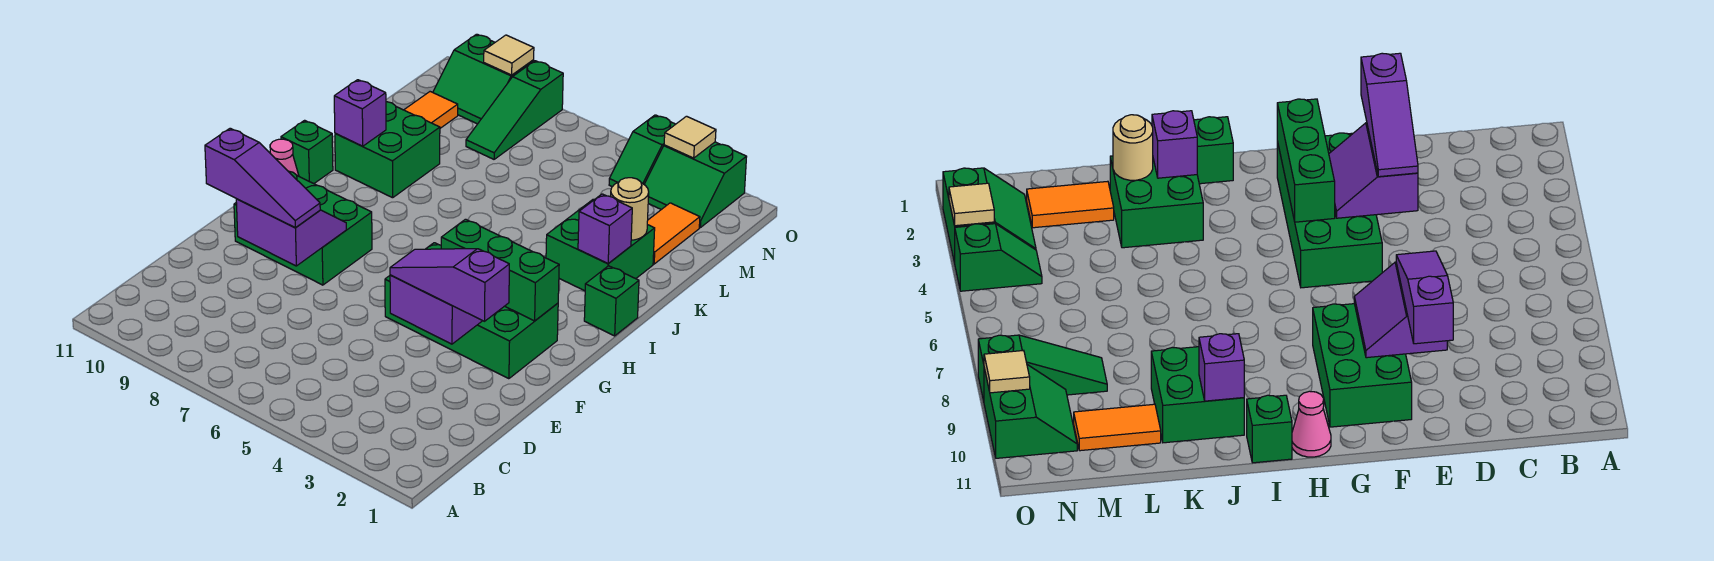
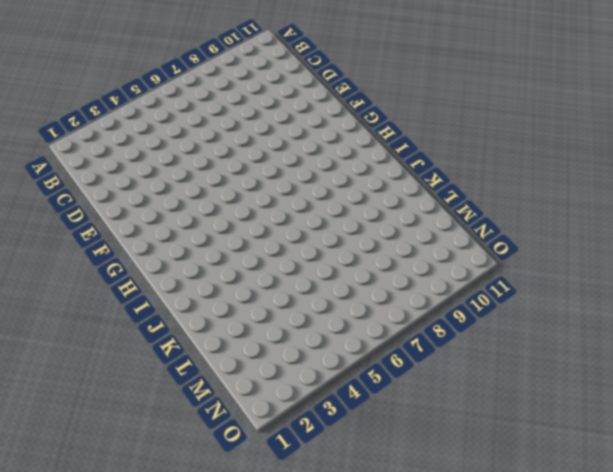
none -> green brick F2:G5 level 1
none -> green brick F8:G10 level 1
none -> pink cone H11 level 1

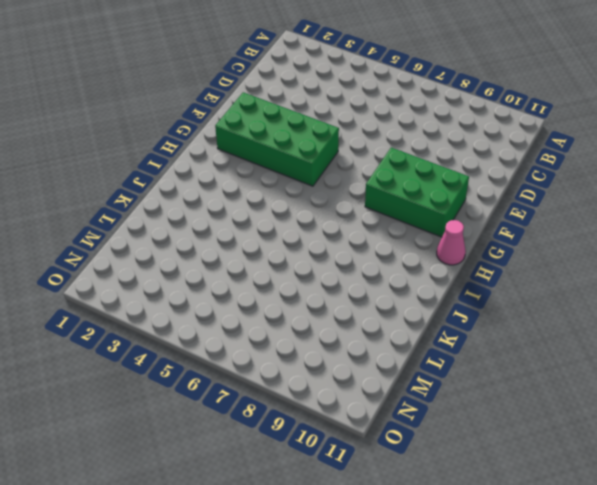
none -> green brick I1 level 1
none -> green brick I11 level 1
none -> green brick J2:K3 level 1

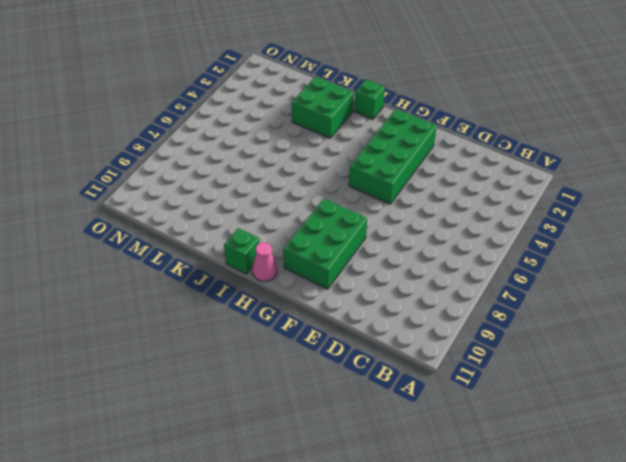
none -> green brick J9:K10 level 1
none -> orange tile L2:M2 level 1
none -> orange tile L10:M10 level 1

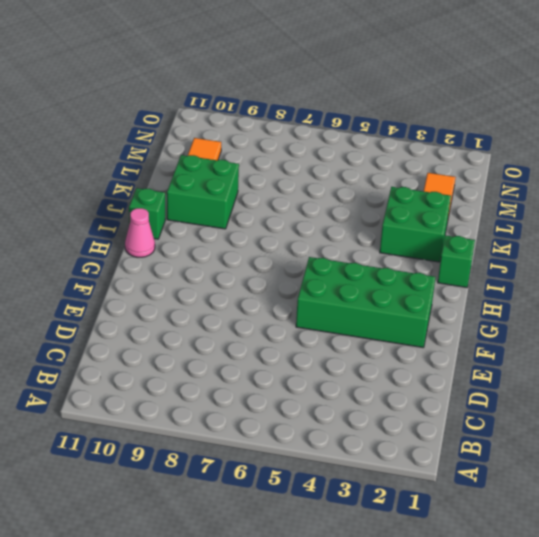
none -> green brick F8:G10 level 1
none -> green slope M8:O8 level 1 top O
none -> green slope N2:O3 level 1 top O

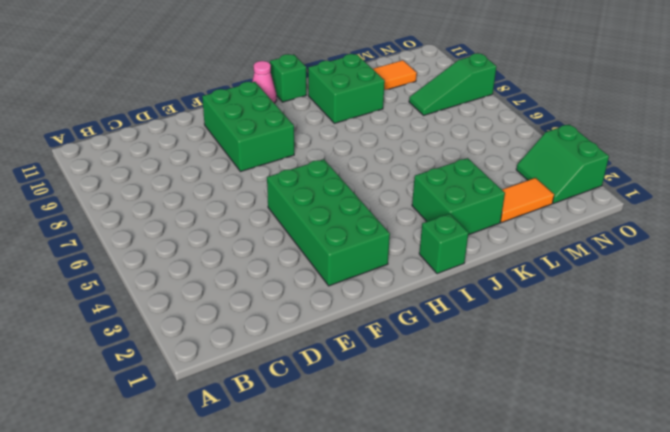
none -> green slope N4:O4 level 1 top O
none -> green slope N9:O10 level 1 top O
none -> purple slope E3:F4 level 2 top E

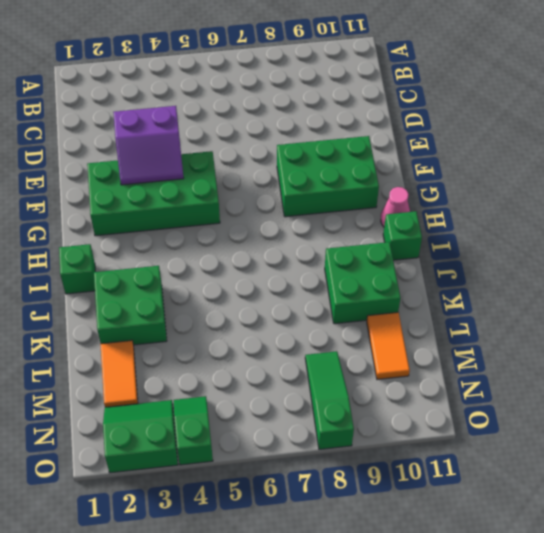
none -> green slope N9:O10 level 1 top O
none -> purple slope E8:F9 level 2 top E
none -> green brick G2:G4 level 2

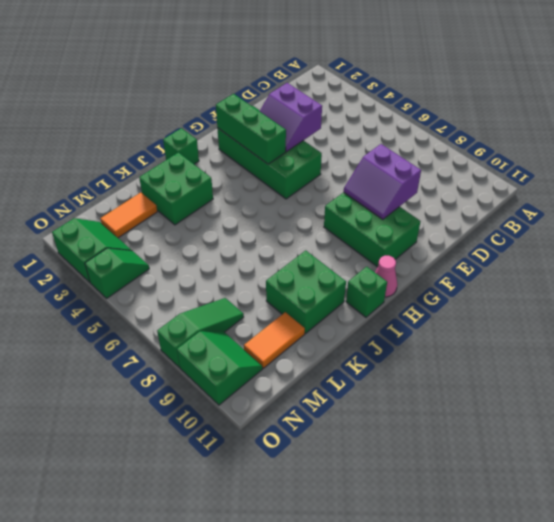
none -> purple brick J2 level 2
none -> purple brick J10 level 2
none -> tan round brick K2 level 2

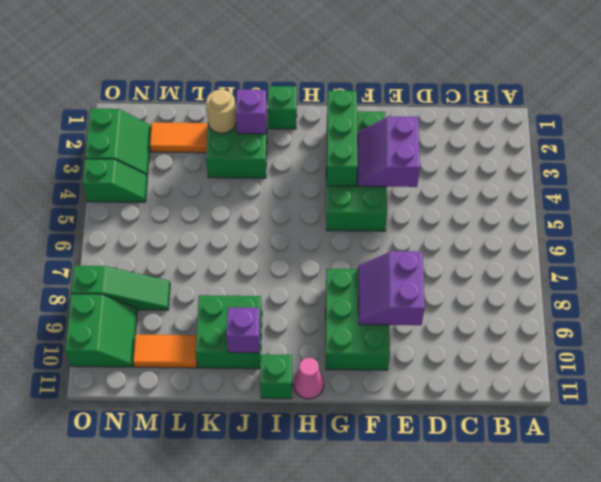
none -> tan tile O3 level 2
none -> tan tile O9 level 2
none -> purple slope E2:E4 level 3 top 2

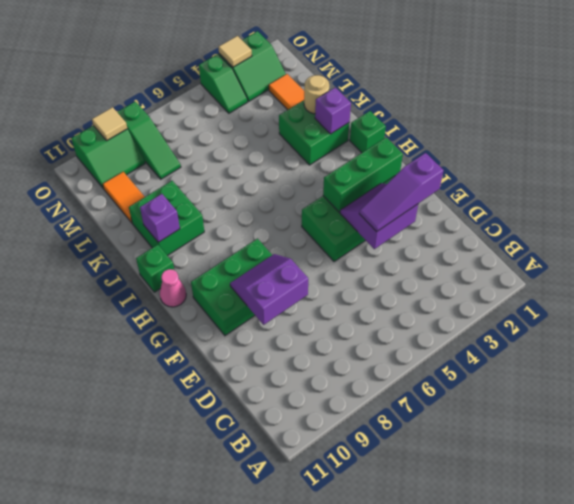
none -> purple slope E8:E10 level 3 top 10

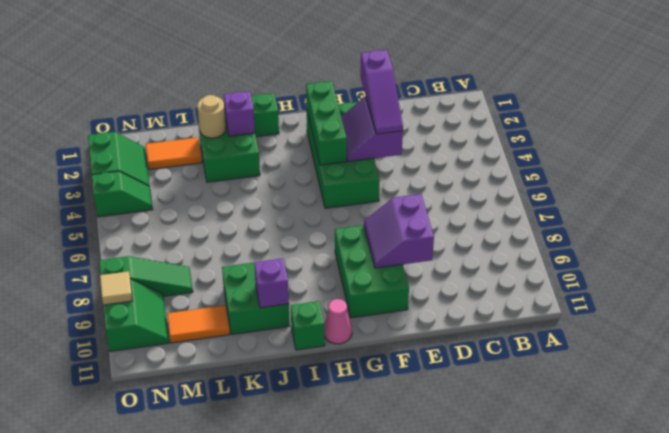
none -> tan tile O3 level 2
none -> purple slope E8:E10 level 3 top 10

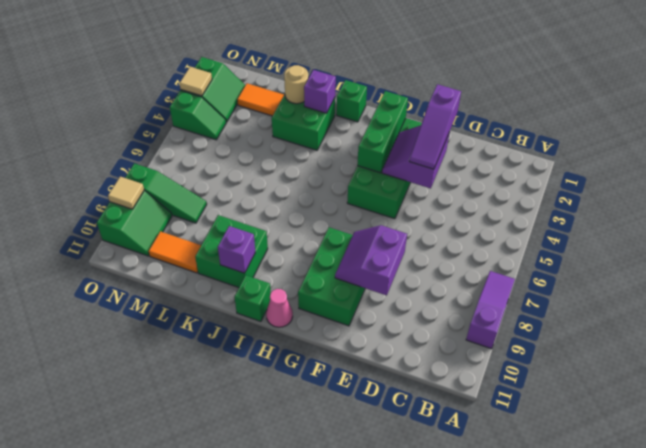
purple slope A7:A9 level 1 top 9 -> purple slope E8:E10 level 3 top 10

